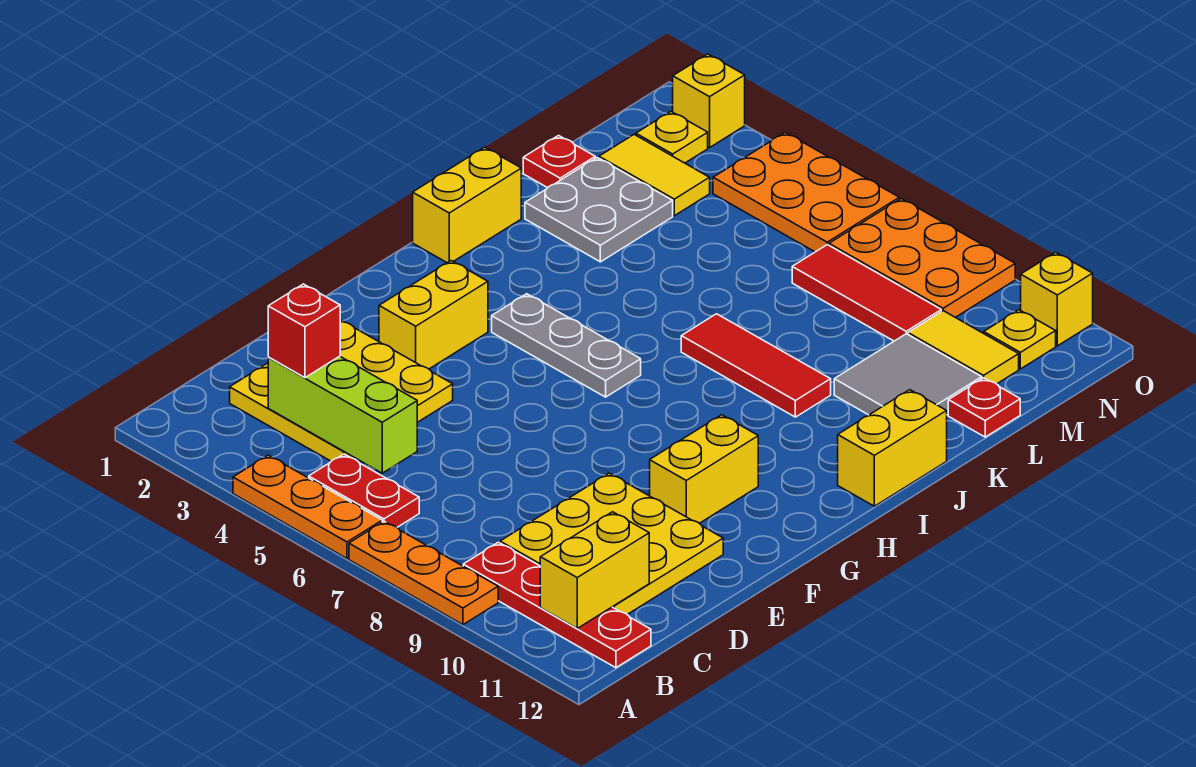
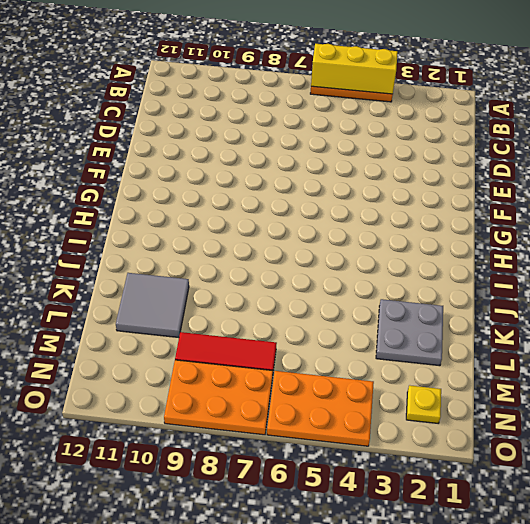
yellow brick A4:A6 level 2 -> none
none -> orange plate A7:A9 level 1
none -> red plate B5:B6 level 1
none -> red plate B9:B12 level 1

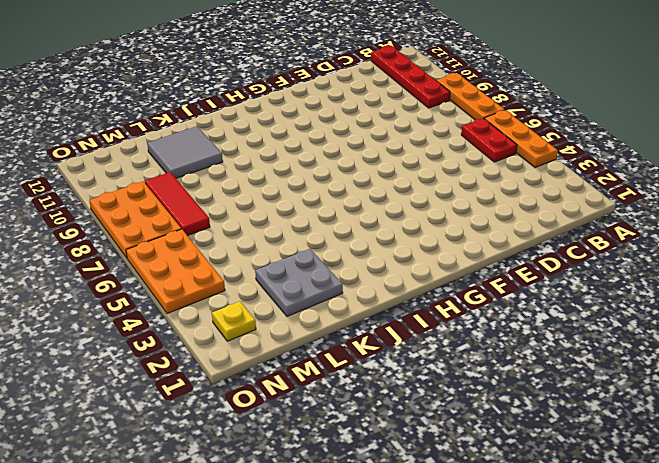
none -> yellow plate C2:E4 level 1
none -> yellow plate C9:E11 level 1
none -> yellow brick F3:G3 level 1

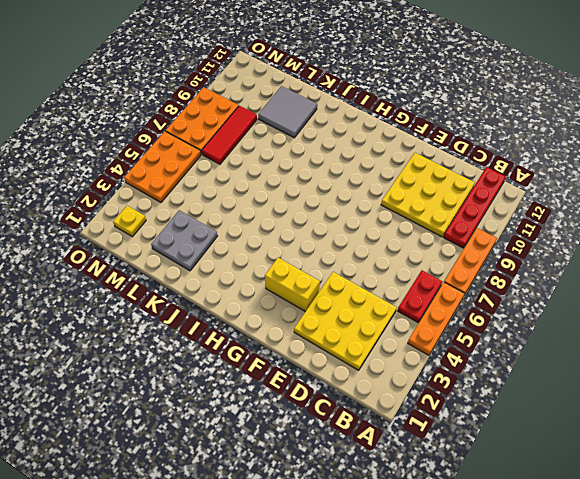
none -> yellow brick F10:G10 level 1
none -> grey plate H4:H6 level 1
none -> yellow brick I1:J1 level 1

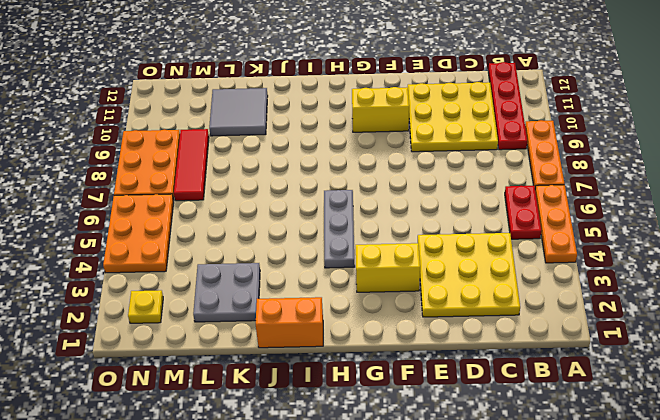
orange brick I1:J1 level 1 -> yellow brick I1:J1 level 1
none -> yellow brick I12:J12 level 1
none -> red tile J7:J9 level 1
none -> red plate L1 level 1

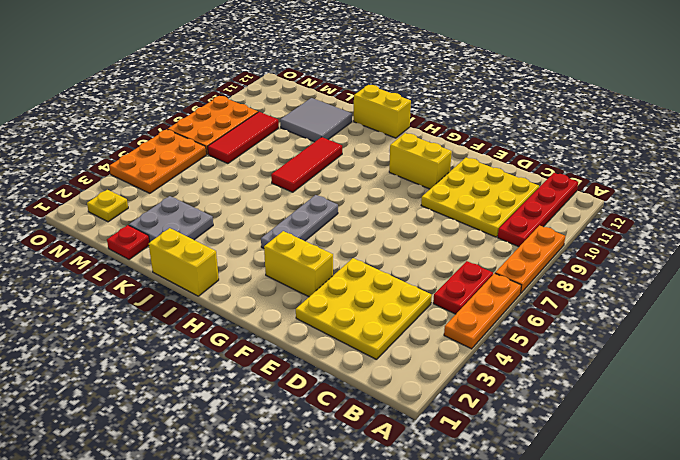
none -> red plate L12 level 1
none -> yellow tile M2:M3 level 1
none -> yellow tile M10:M11 level 1

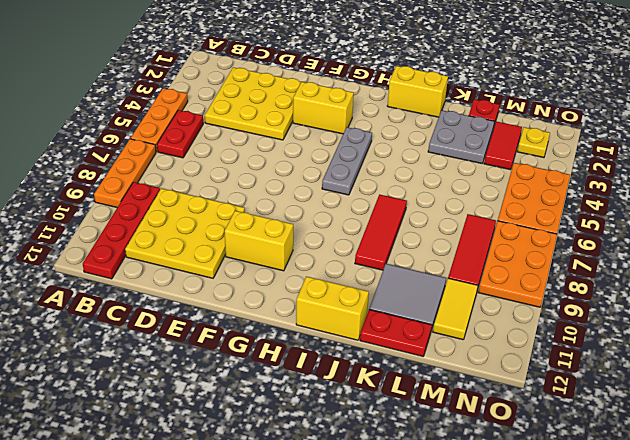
red plate K12:L12 level 1 -> red plate L12 level 1
red tile M2:M3 level 1 -> yellow tile M2:M3 level 1
none -> yellow plate N11 level 1
none -> yellow brick O2 level 1
none -> yellow brick O11 level 1

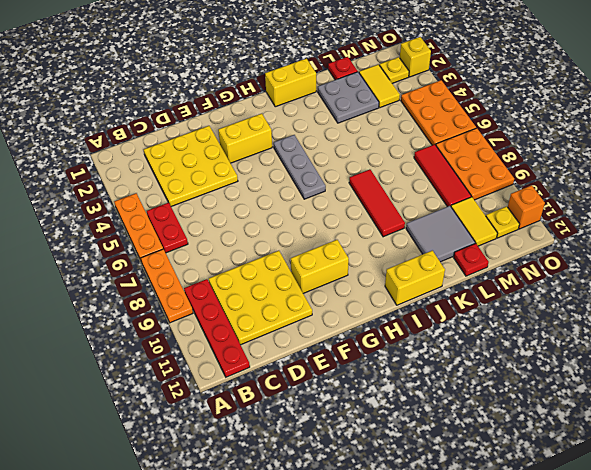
orange brick O11 level 1 -> yellow brick O11 level 1
none -> yellow brick B11:C11 level 2
none -> lime brick C3:C5 level 2
none -> red brick C3 level 3

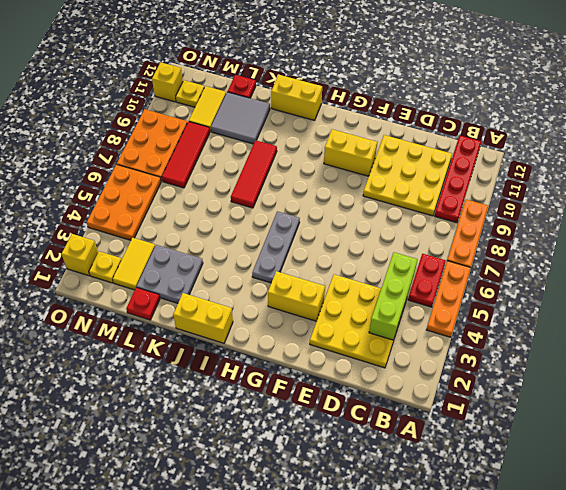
none -> yellow brick B11:C11 level 2
none -> red brick C3 level 3

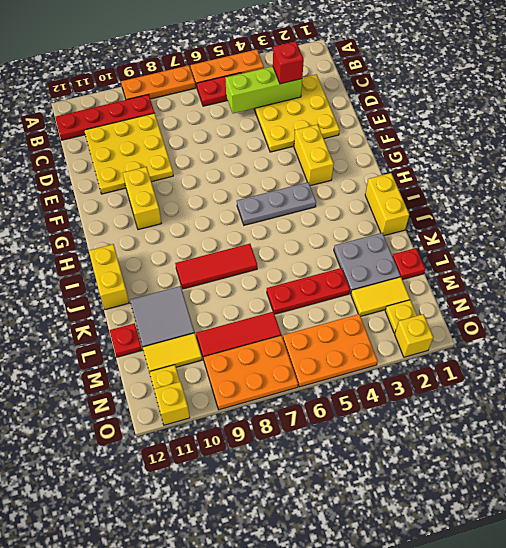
red plate L4:L6 level 1 -> none
none -> yellow brick B11:C11 level 2

